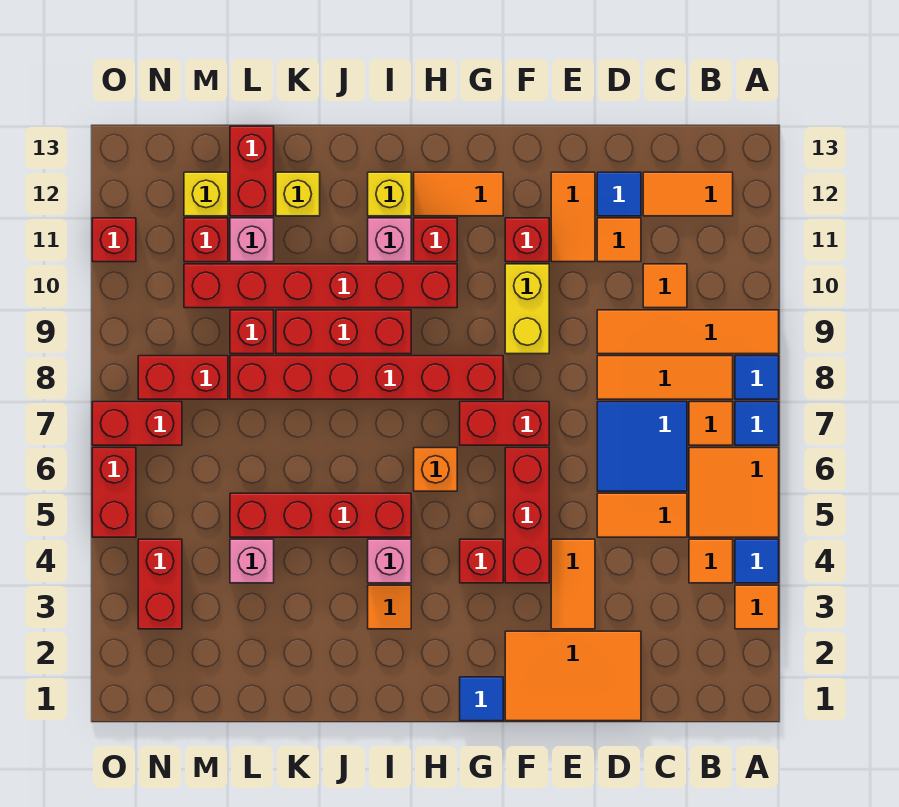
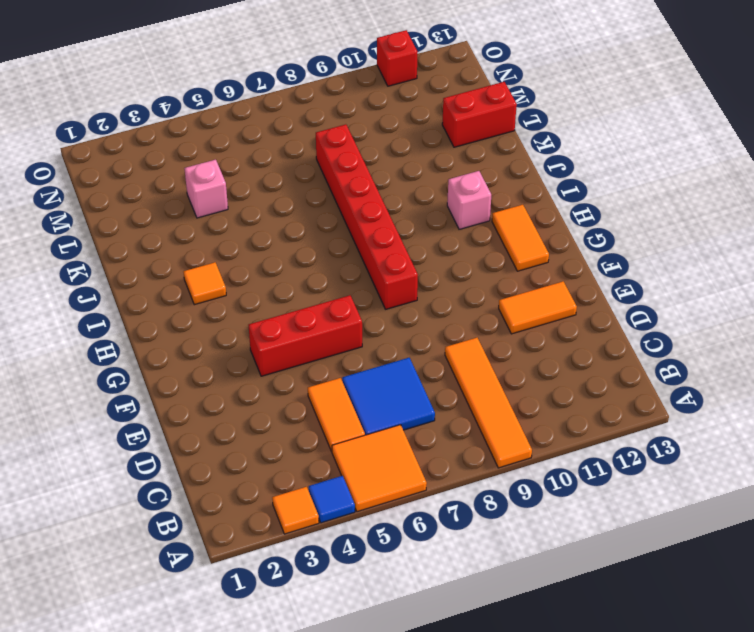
none -> blue tile A7 level 1
none -> blue tile A8 level 1
none -> orange tile B4 level 1
none -> orange tile B7 level 1

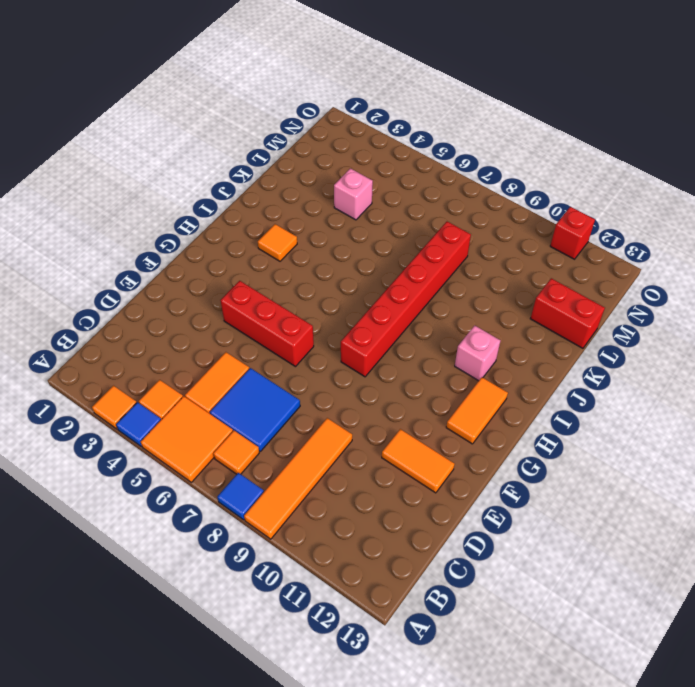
none -> blue tile A7 level 1
none -> orange tile B8:D8 level 1
none -> orange tile B12:C12 level 1
none -> orange tile C10 level 1

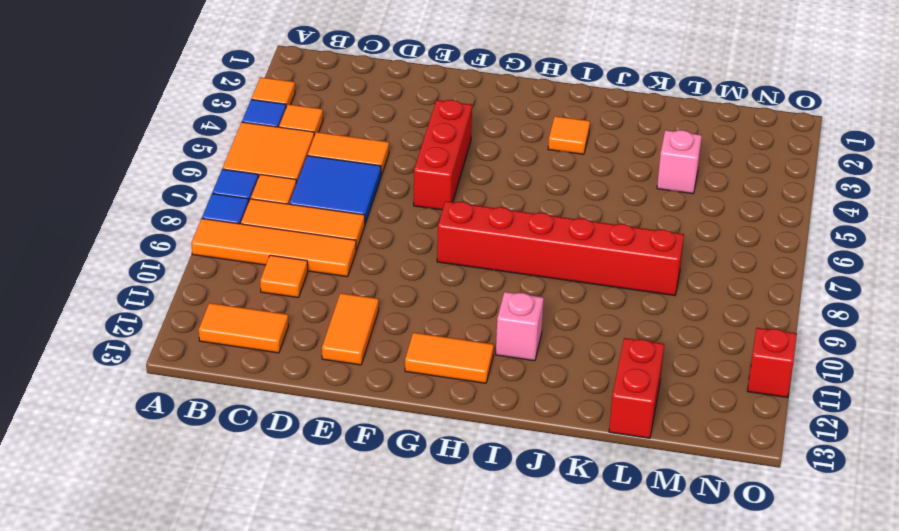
none -> orange tile D1:F2 level 1
none -> orange tile D11 level 1
none -> blue tile D12 level 1
none -> orange tile E3:E4 level 1

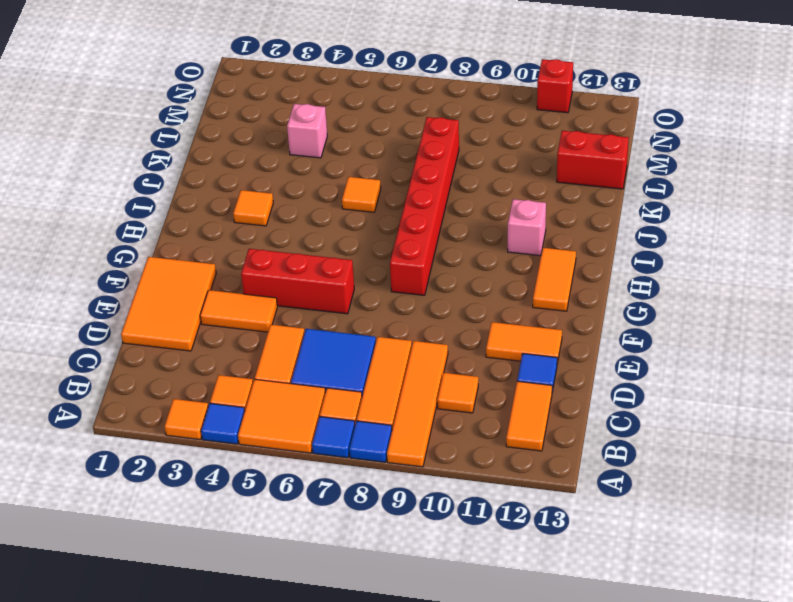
orange tile J6 level 1 -> orange tile D11 level 1
none -> red brick F7:G7 level 1
none -> yellow brick F9:F10 level 1
none -> red brick F11 level 1
none -> blue tile G1 level 1

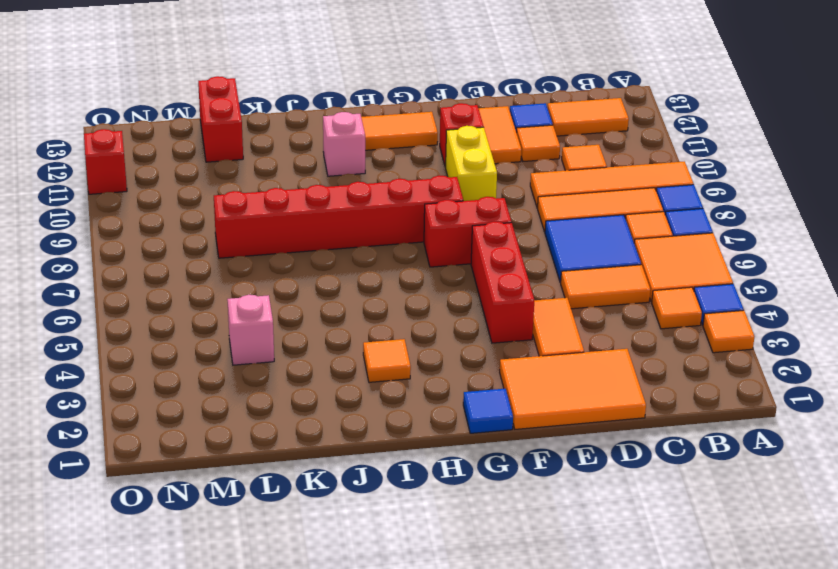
none -> red brick G4 level 1
none -> orange brick H6 level 1
none -> red brick H10:M10 level 1
none -> red brick H11 level 1

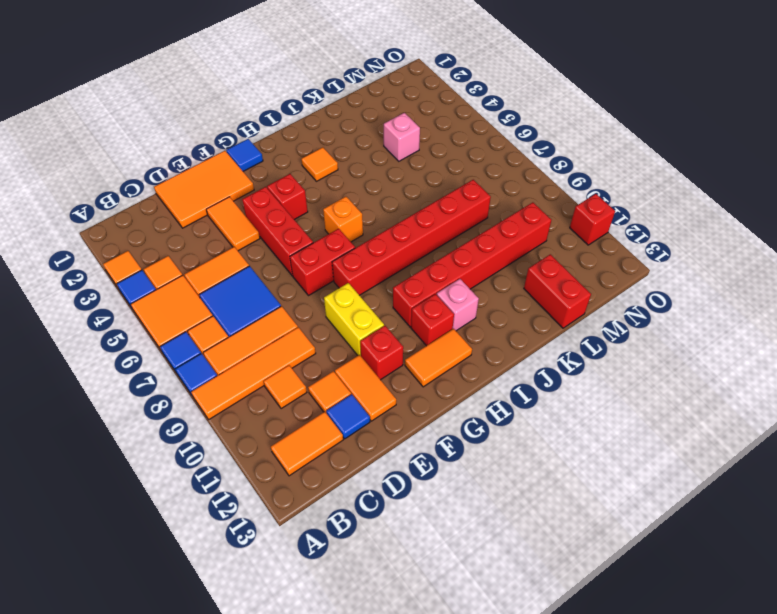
none -> pink brick I4 level 1
none -> red brick I5:L5 level 1
none -> red brick I9:K9 level 1
none -> yellow brick I12 level 1

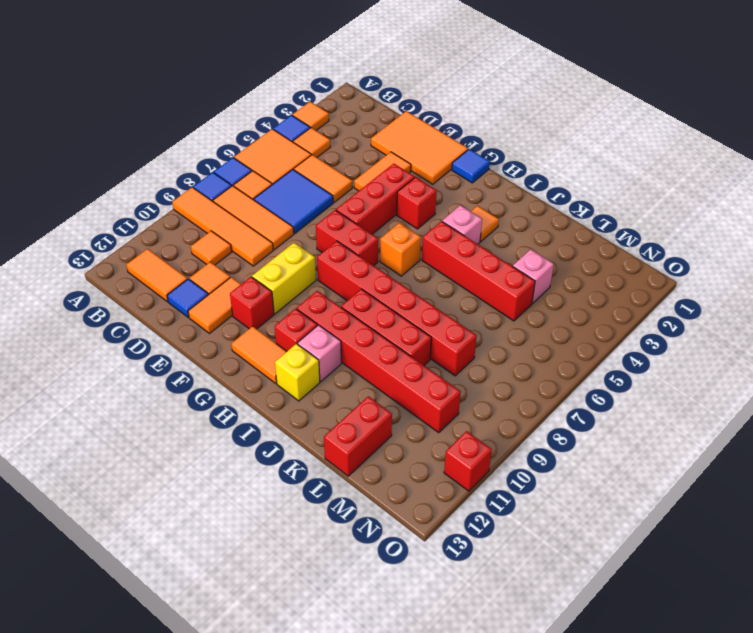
none -> yellow brick K12 level 1
none -> red brick L9 level 1
none -> pink brick L11 level 1
none -> red brick M8:N8 level 1

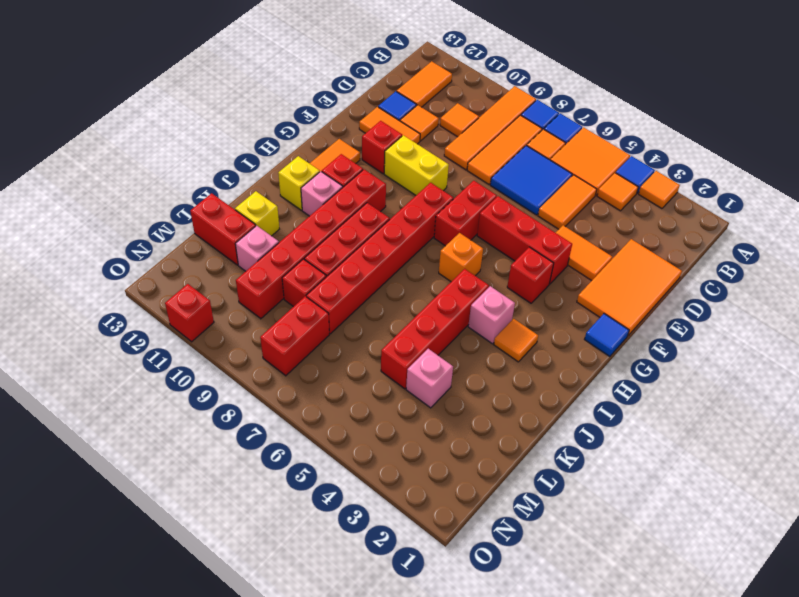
none -> red brick M11 level 1
none -> yellow brick M12 level 1
none -> red brick N3:N4 level 1
none -> red brick N7:O7 level 1

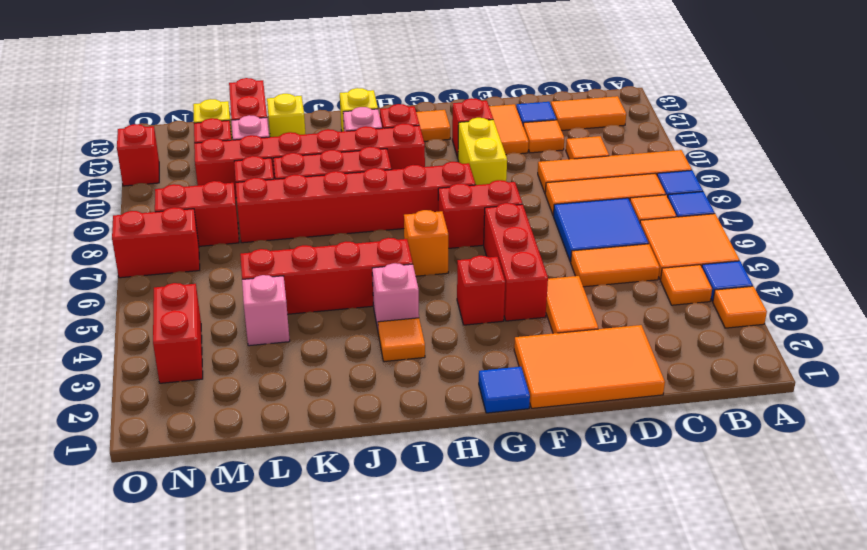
none -> red brick O5:O6 level 1

